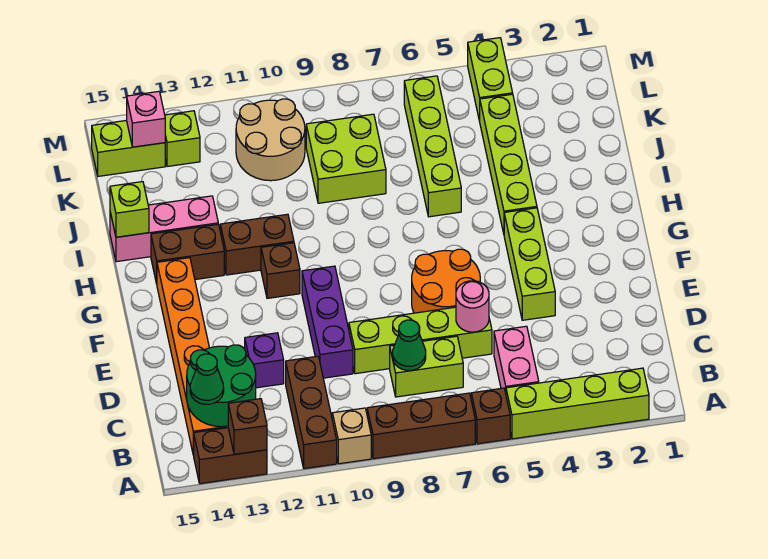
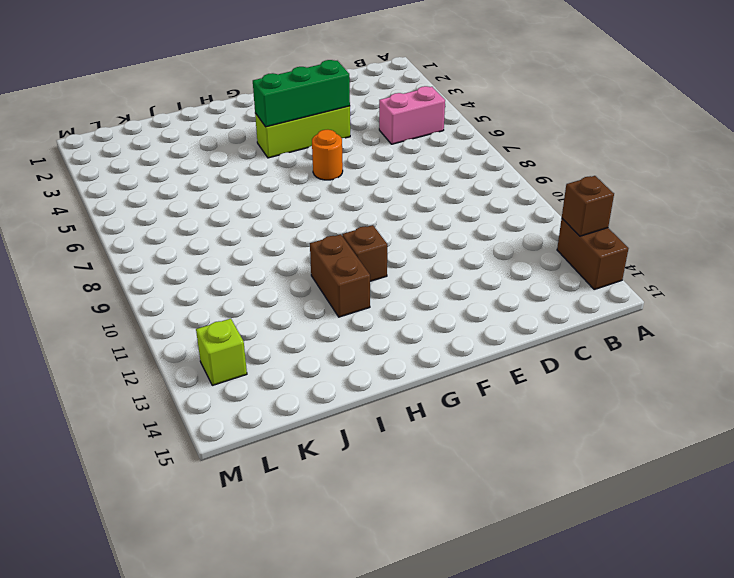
green brick E4:G4 level 2 -> none
orange round brick F6 level 1 -> orange round brick E6:F7 level 1
none -> lime brick A2:A5 level 1
none -> brown brick A6 level 1
none -> brown brick A7:A9 level 1
none -> tan brick A10 level 1

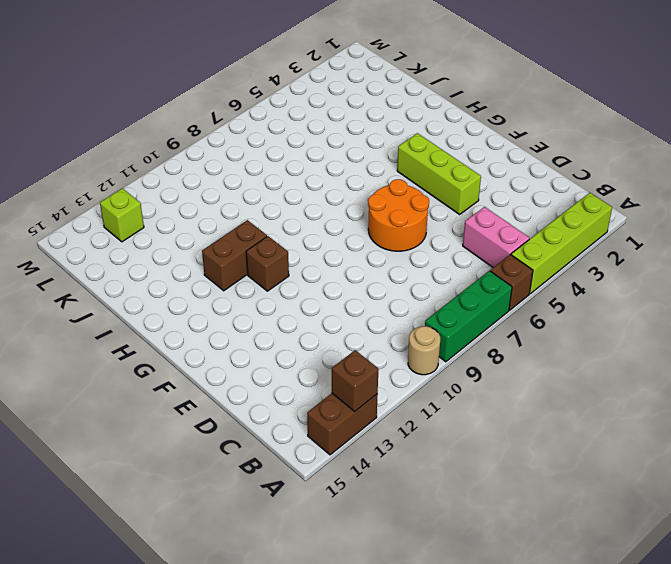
green brick A7:A9 level 1 -> brown brick A7:A9 level 1
tan round brick A10 level 1 -> tan brick A10 level 1
none -> brown brick A11:C11 level 1
none -> orange brick B14:G14 level 1
none -> lime brick C7:C8 level 1
none -> lime brick D6:D9 level 1

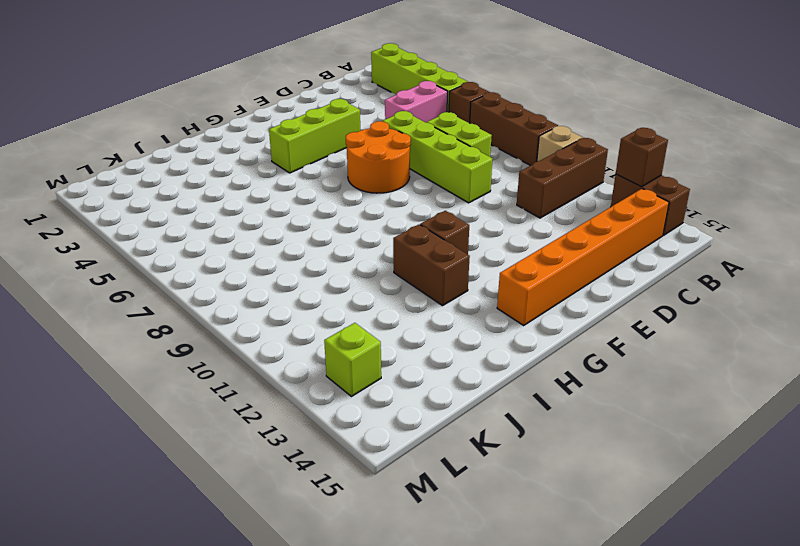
none -> purple brick D10:F10 level 1
none -> purple brick D12 level 1
none -> lime brick H4:K4 level 1
none -> brown brick H13:H14 level 1

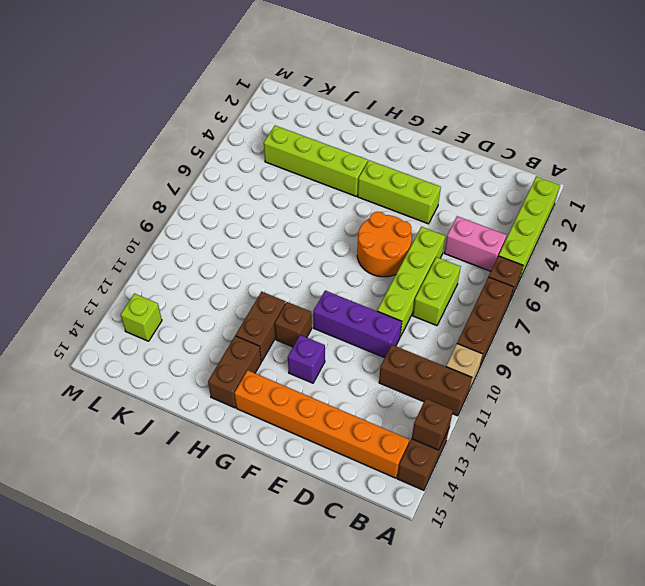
purple brick F12 level 1 -> purple brick D12 level 1
none -> lime brick I6:L6 level 1
none -> pink brick I13:I15 level 1
none -> lime brick J8:K9 level 1
none -> tan round brick K10:L11 level 1

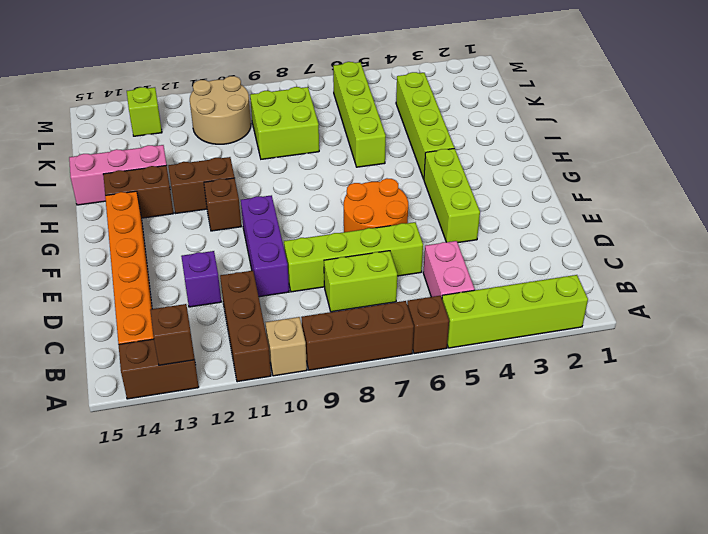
none -> lime brick L4:M4 level 1
none -> lime brick L14:L15 level 1
none -> green round brick B13:C14 level 2
none -> green cone C8 level 2

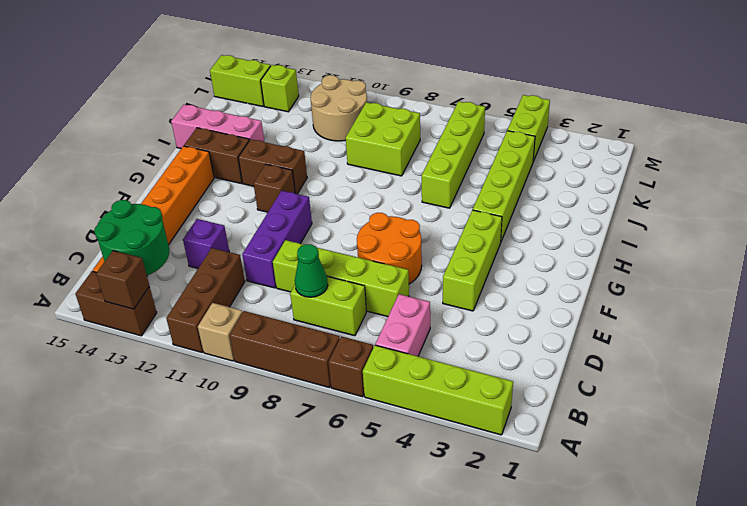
none -> pink round brick D6 level 2
none -> lime brick I15 level 2
none -> pink brick L14 level 2
none -> green cone B14 level 3

